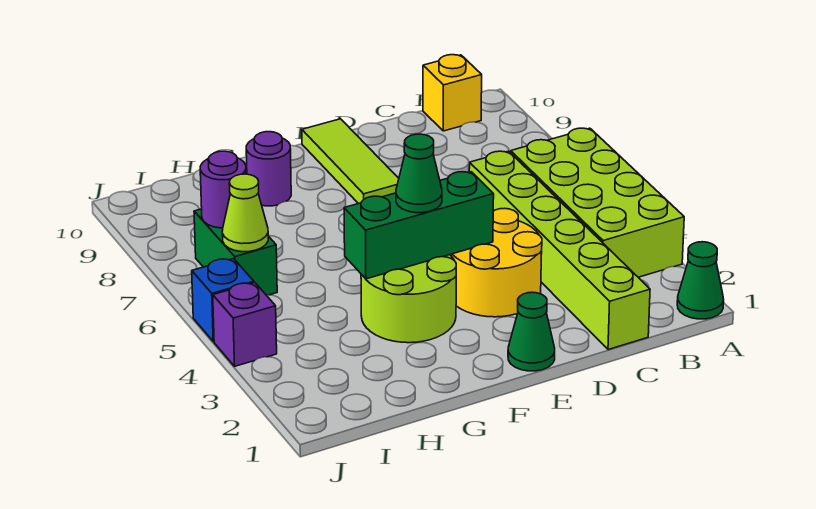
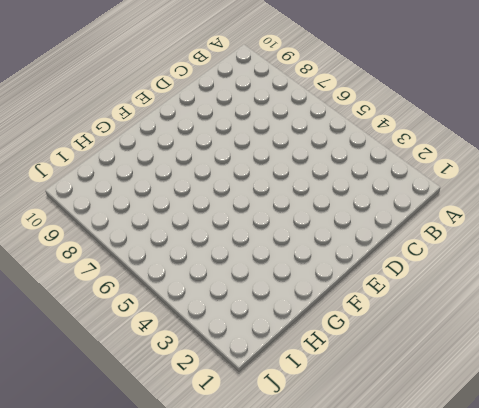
none -> green cone A1 level 1
none -> lime brick A3:B6 level 1
none -> yellow brick B10 level 1

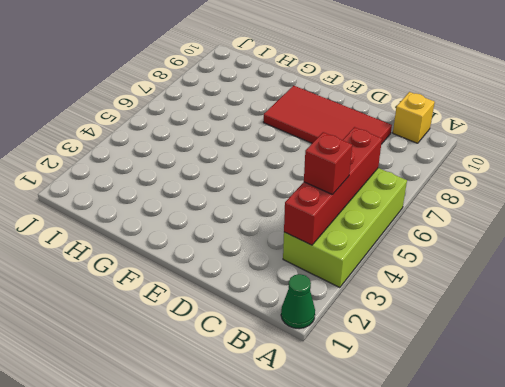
red brick B3:B6 level 2 -> none
red brick B4 level 3 -> none
red tile C8:F9 level 1 -> lime tile E8:E10 level 1
none -> lime brick C1:C6 level 1
none -> yellow round brick D3:E4 level 1
none -> green cone E1 level 1

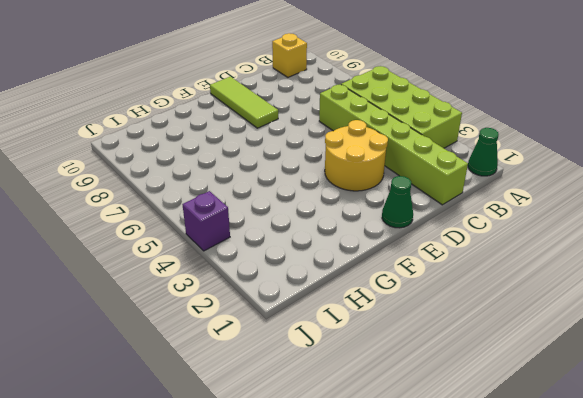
none -> lime round brick F3:G4 level 1
none -> purple round brick G9 level 1
none -> green brick I6:I7 level 1

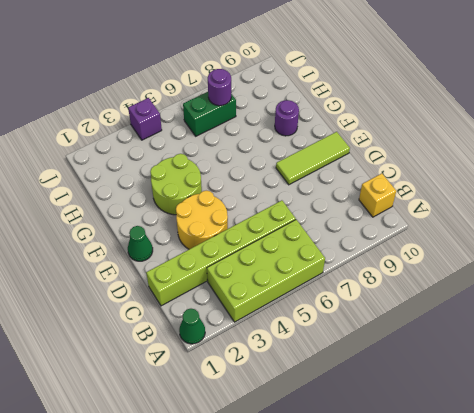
none -> blue brick J5 level 1
none -> green brick E4:G4 level 2
none -> lime cone I6 level 2

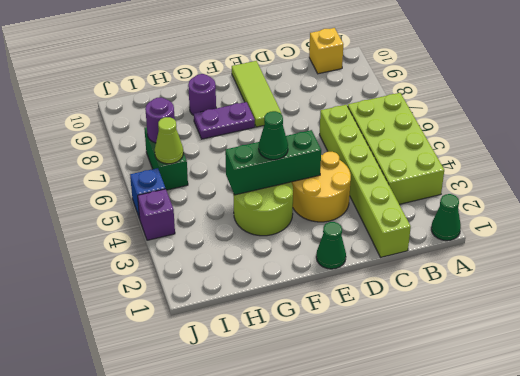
purple plate F8:G8 level 1 -> none

